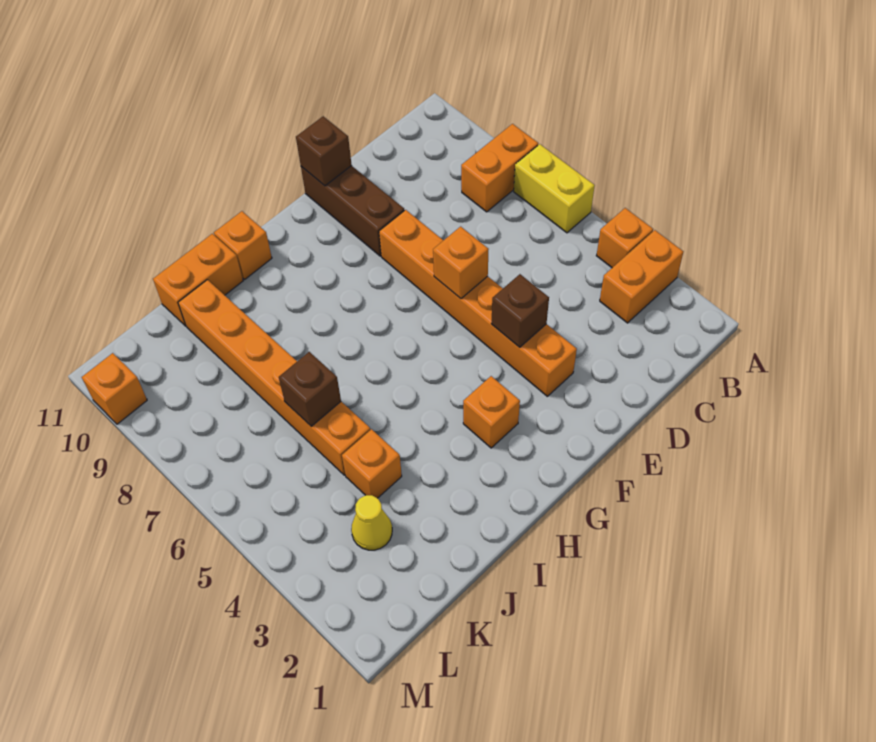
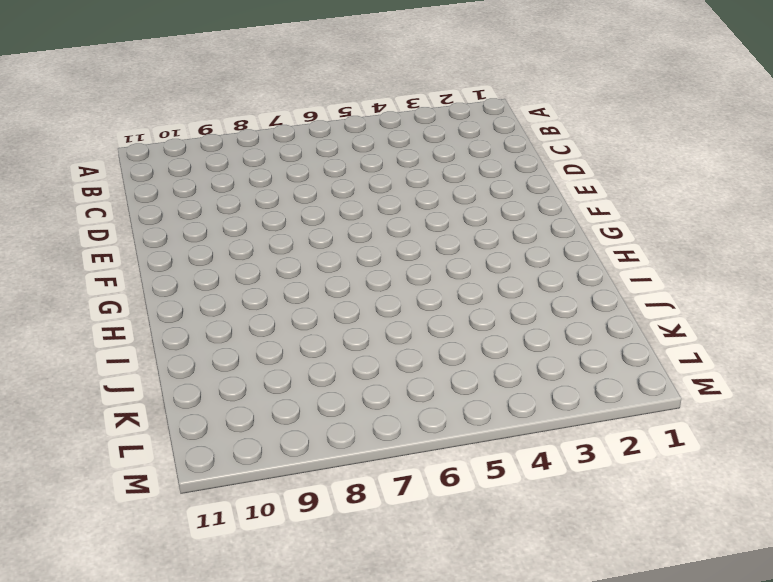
none -> orange brick A3:B3 level 1
none -> orange brick A4 level 1
none -> yellow brick A6:A7 level 1

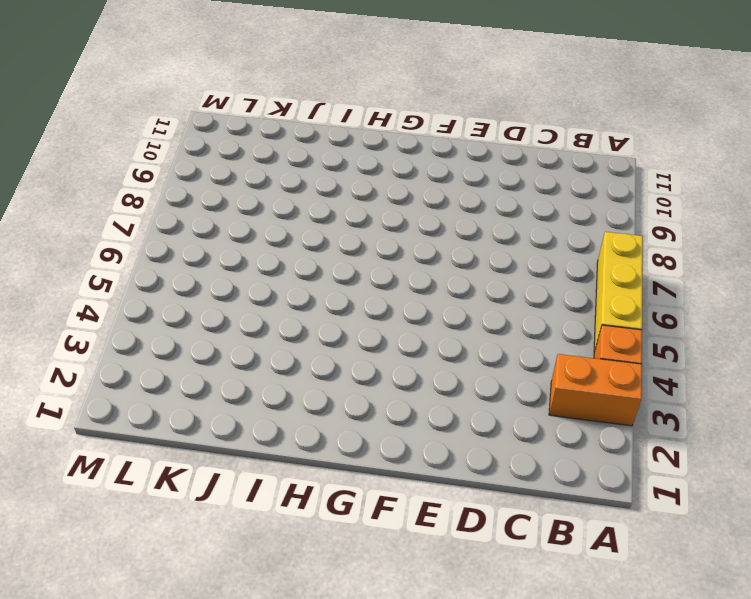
yellow brick A5:A7 level 1 -> yellow brick A6:A7 level 1
none -> orange brick A8:B8 level 1
none -> orange brick E3:E8 level 1
none -> brown brick E9:E11 level 1

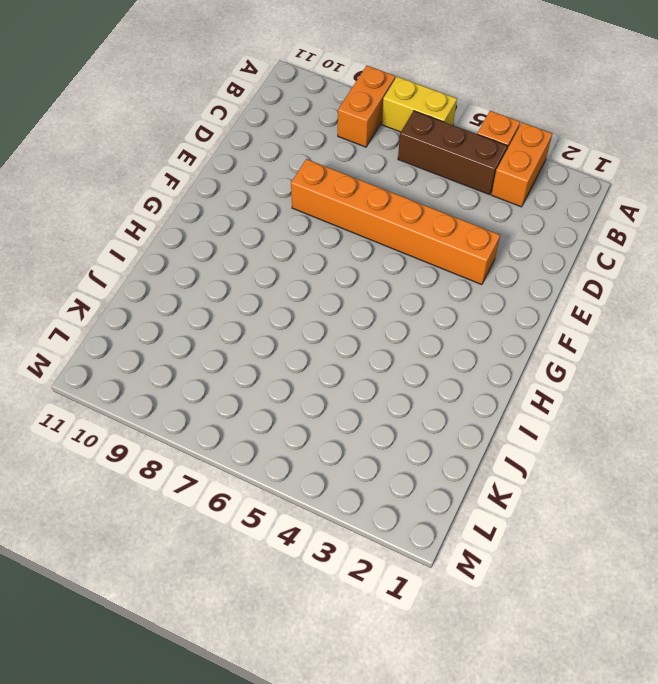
brown brick B4:B6 level 1 -> brown brick E9:E11 level 1
none -> orange brick G3 level 1
none -> orange brick H11 level 1
none -> orange brick I11:J11 level 1

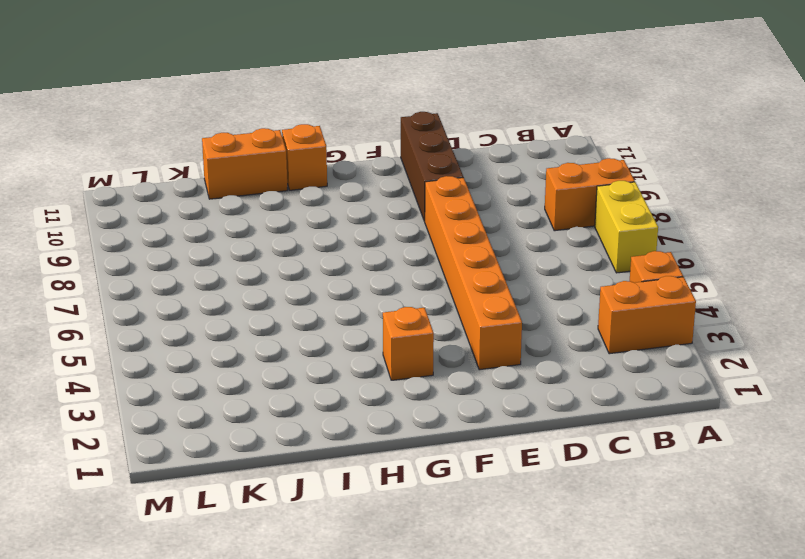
none -> orange brick J4 level 1
none -> orange brick J5:J10 level 1
none -> yellow cone K3 level 1

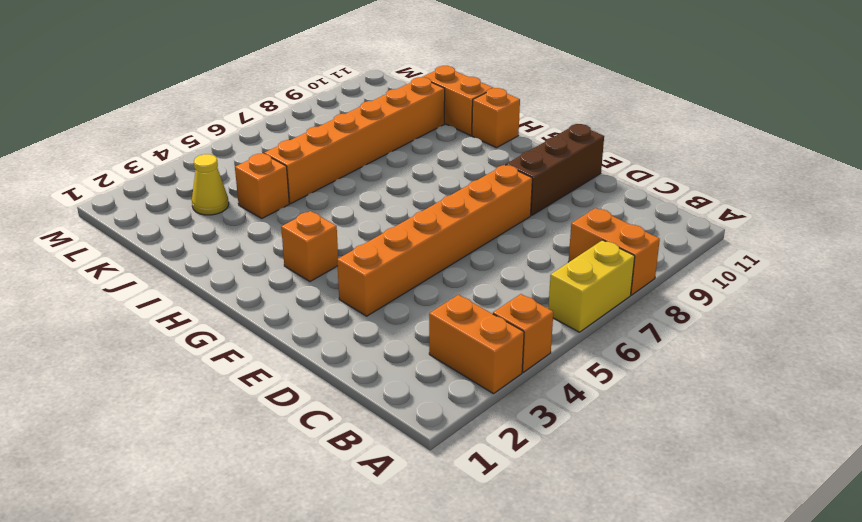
none -> orange brick M10 level 1
none -> brown brick E4 level 2
none -> orange brick E6 level 2

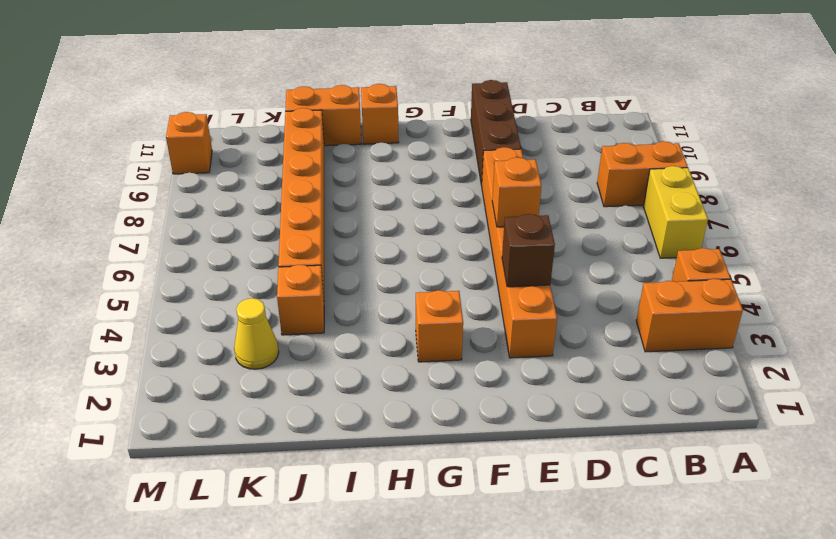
none -> brown brick E11 level 2
none -> brown brick J6 level 2

